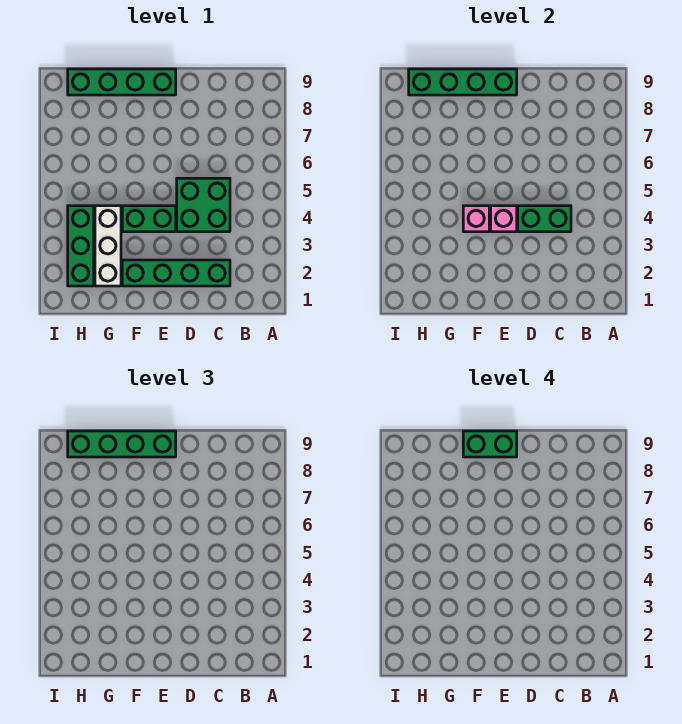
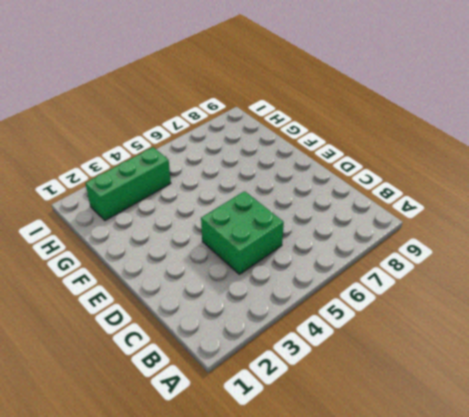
none -> green brick C2:F2 level 1
none -> green brick E4:F4 level 1
none -> green brick E9:H9 level 1

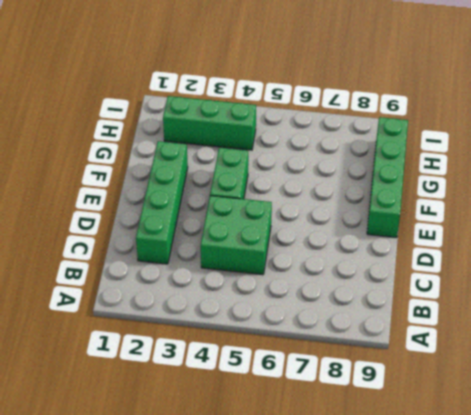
none -> white brick G2:G4 level 1
none -> green brick C4:D4 level 2
none -> pink brick E4 level 2

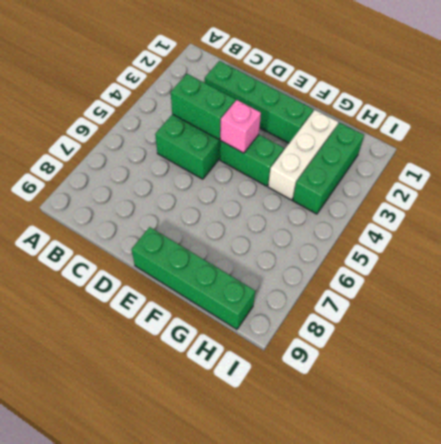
none -> green brick E9:H9 level 2
none -> pink brick F4 level 2
none -> green brick E9:H9 level 3

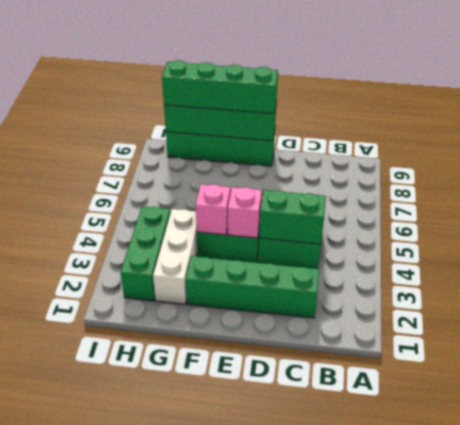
none -> green brick E9:F9 level 4

